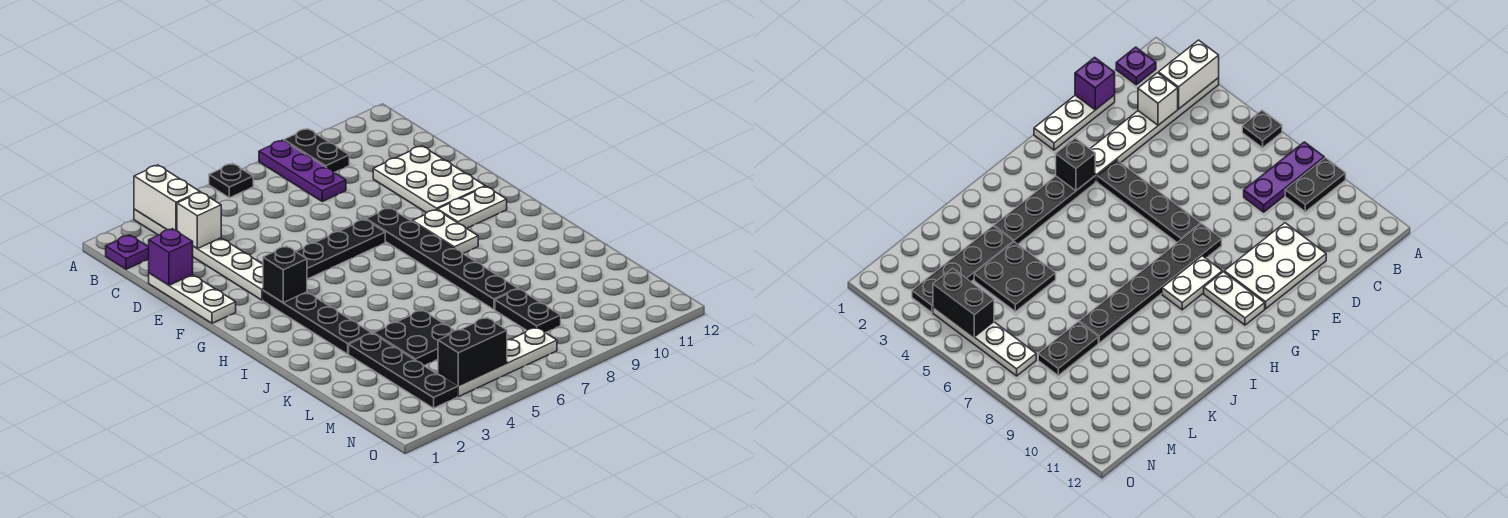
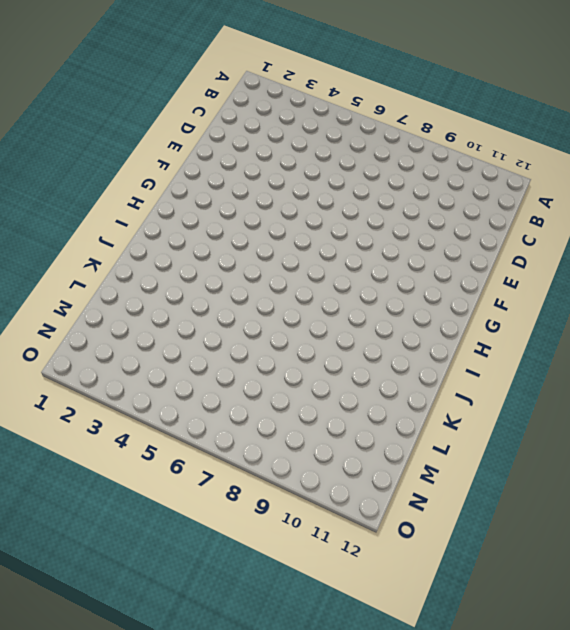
none -> white plate A3:F3 level 1
none -> black plate A6 level 1
none -> purple plate A8:C8 level 1

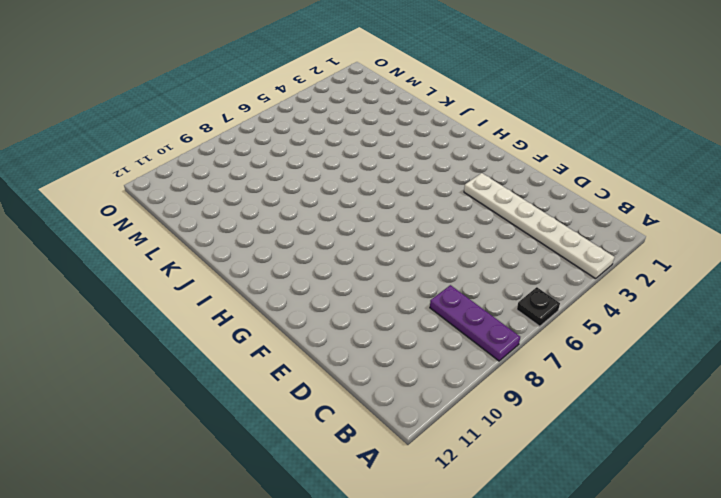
none -> black plate A9:B9 level 1
none -> purple plate B1 level 1
none -> white plate D1:F1 level 1

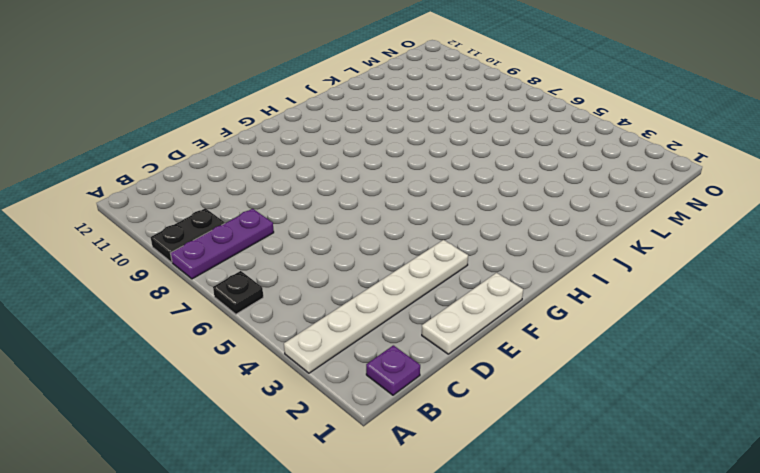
none -> white plate D10:F11 level 1
none -> black plate F4:F7 level 1
none -> black plate F8:K8 level 1

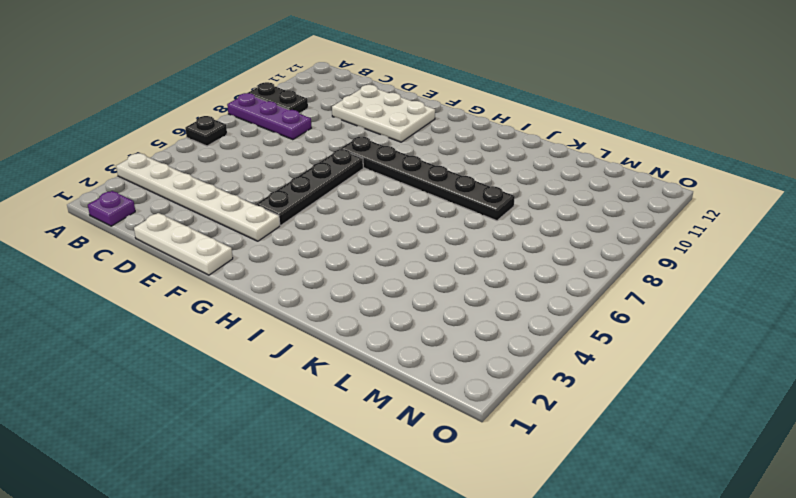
none -> black plate G3:J3 level 1
none -> white plate G9:H9 level 1
none -> white plate G10:G11 level 1

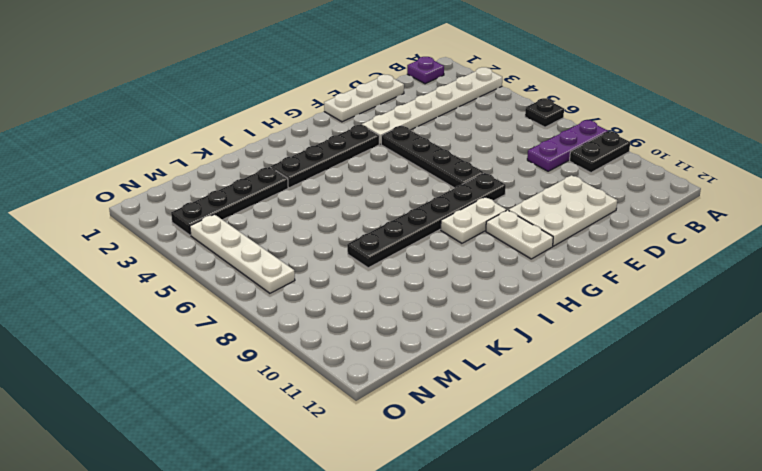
none -> black plate K4:L5 level 1
none -> black plate L8:M8 level 1
none -> white brick A3:B3 level 2

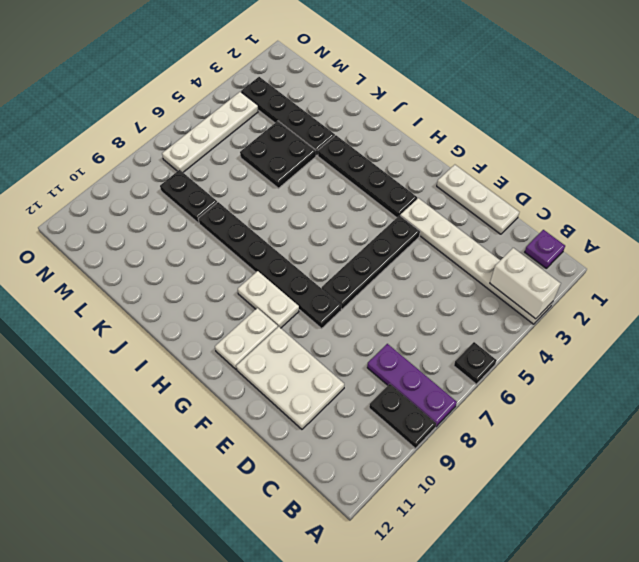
none -> white brick C3 level 2
none -> purple brick D1 level 2
none -> black brick G3 level 2

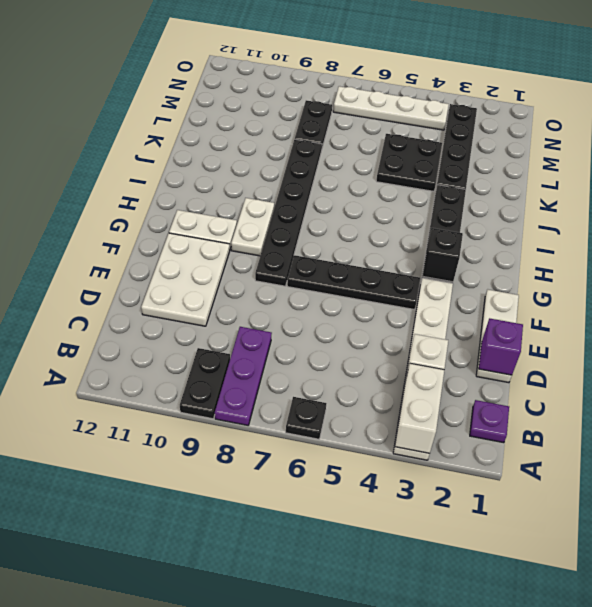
none -> black brick N4:N5 level 2

